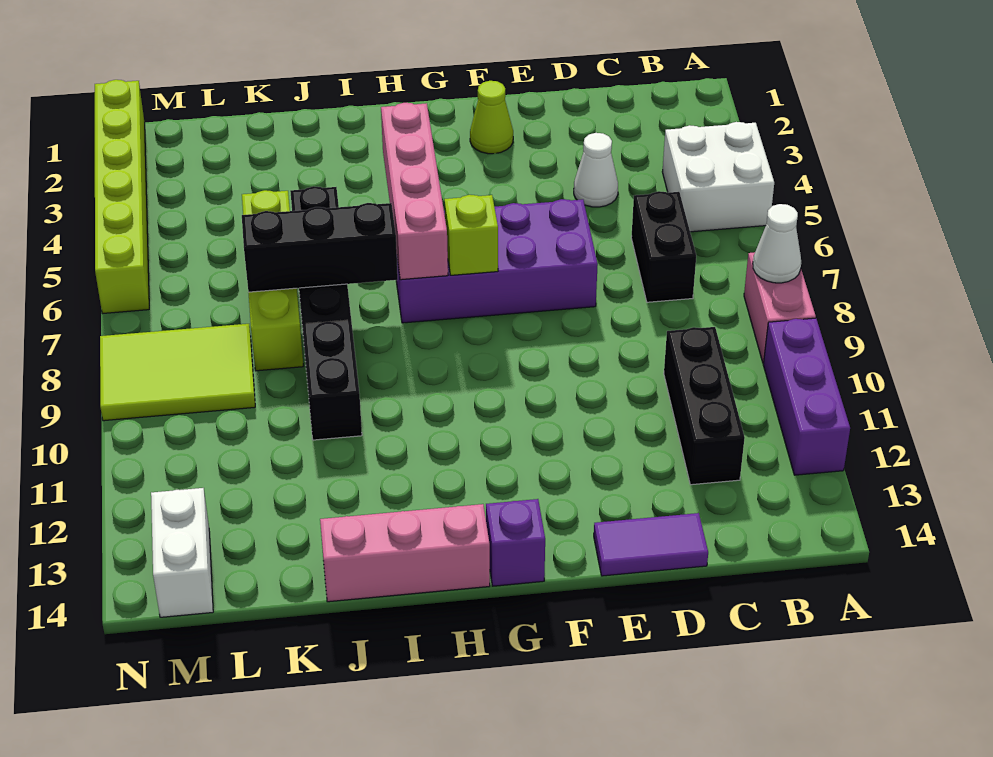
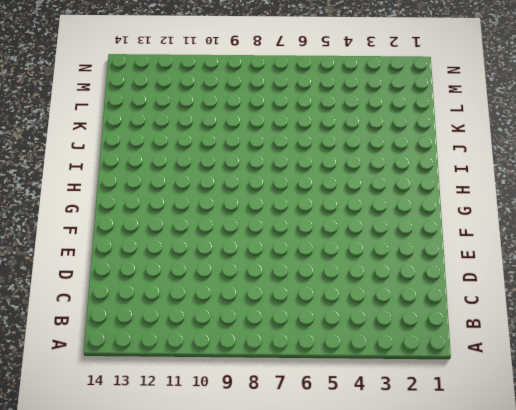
none -> white brick A4:B5 level 1
none -> pink brick A8:A9 level 1
none -> purple brick A10:A12 level 1

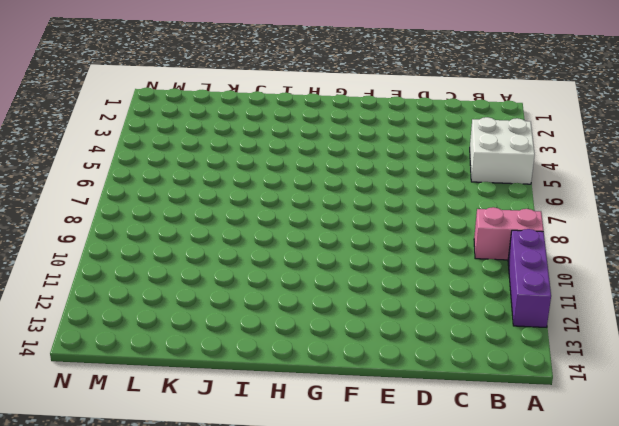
pink brick A9:B9 level 1 -> pink brick A8:A9 level 1
none -> black brick C6:C7 level 1
none -> black brick C10:C12 level 1
none -> white cone D4 level 1

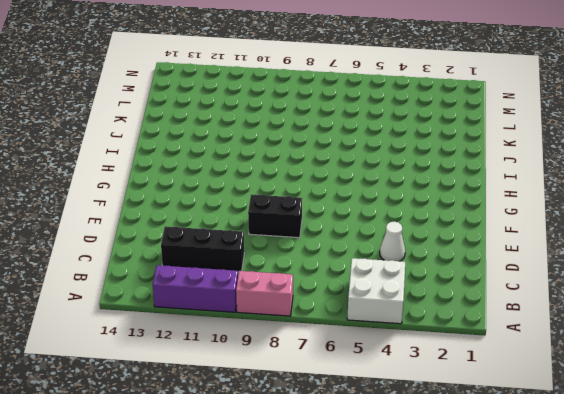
black brick E8:E9 level 1 -> black brick C6:C7 level 1
none -> purple tile D14:E14 level 1
none -> purple brick E6:H7 level 1
none -> lime cone F2 level 1

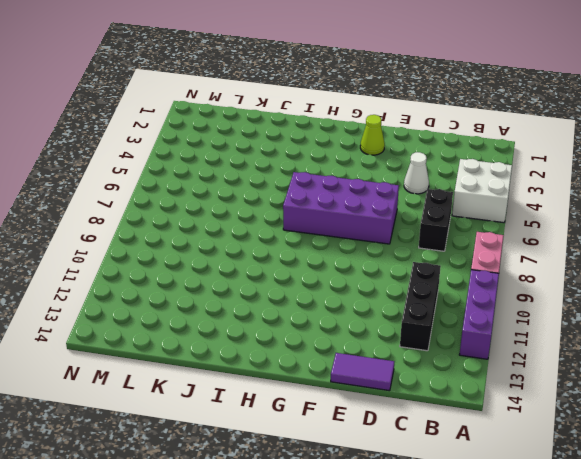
none -> purple brick G14 level 1
none -> pink brick H14:J14 level 1
none -> black brick J5:J10 level 1

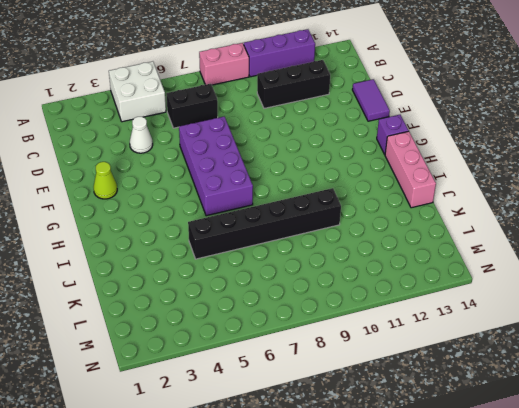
none -> lime brick K5:K8 level 1
none -> lime tile L8:N9 level 1
none -> white brick M13:M14 level 1

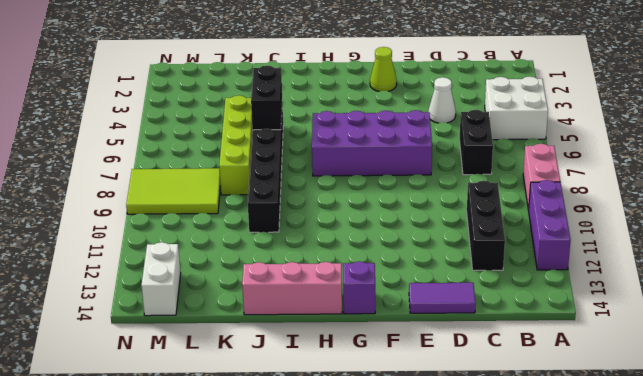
black brick J5:J6 level 2 -> none
none -> lime brick N1:N6 level 1
none -> white cone A8 level 2
none -> lime brick G7 level 2

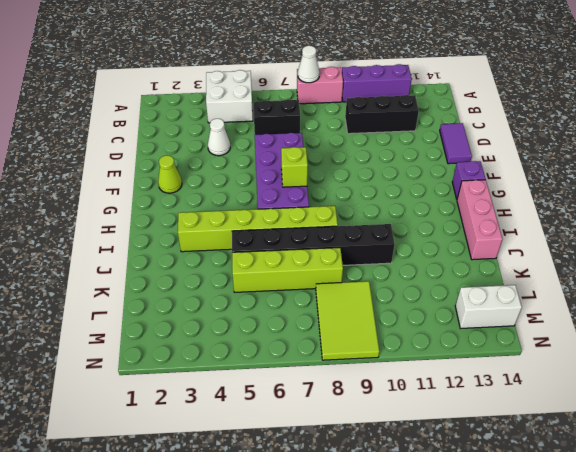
lime brick I3:I8 level 1 -> lime brick N1:N6 level 1
none -> pink brick H4:H7 level 2
none -> black brick I7:K7 level 2

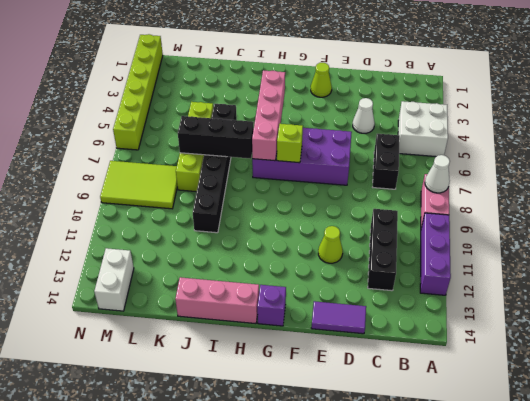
lime cone E11 level 1 -> none

